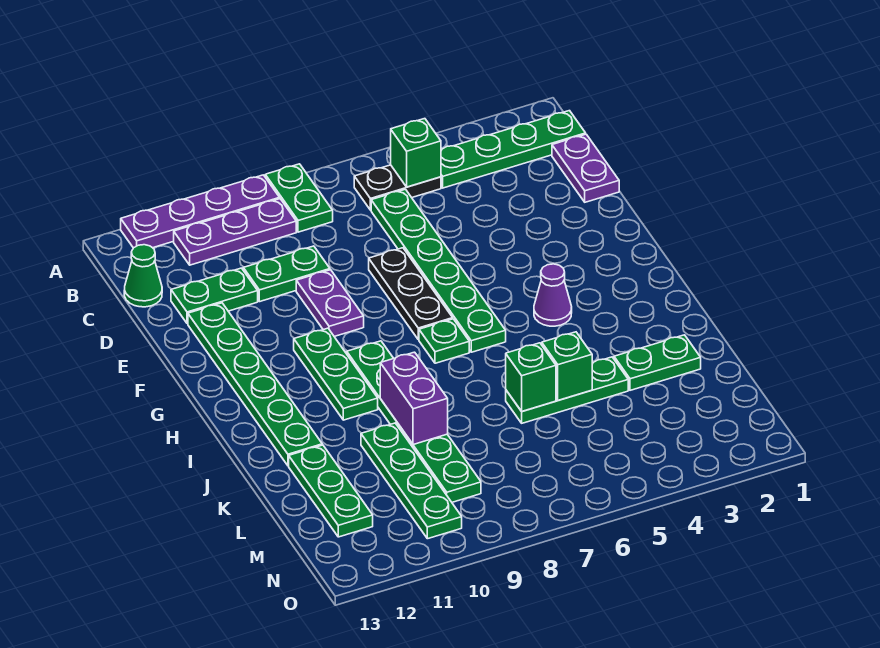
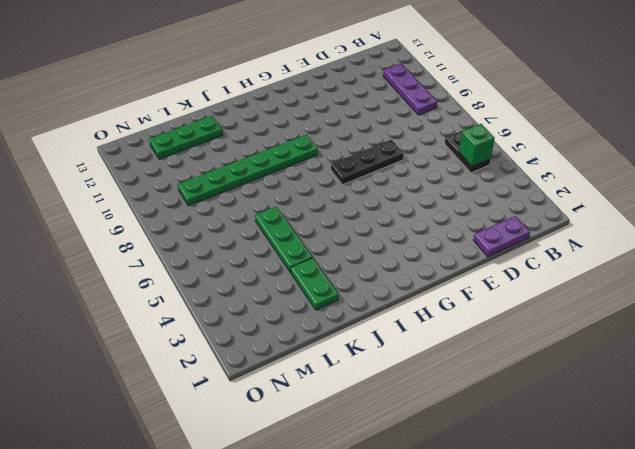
none -> green plate A8:B8 level 1
none -> purple plate A9:A12 level 1
none -> green plate B1:B4 level 1

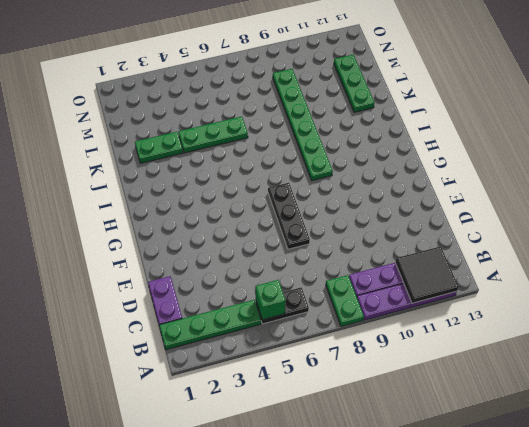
black tile A11:B12 level 2 -> none
none -> green plate C6:H6 level 1
none -> green cone C13 level 1
none -> green plate D9:D10 level 1

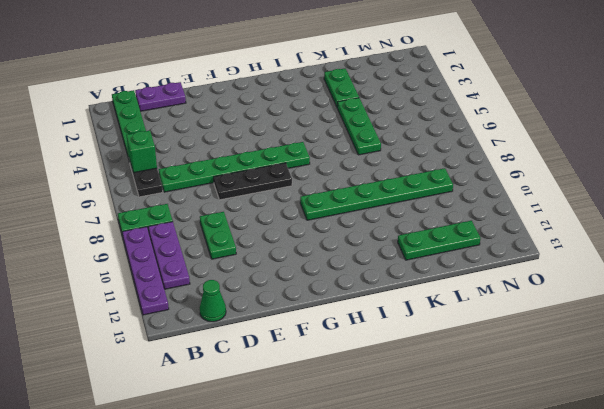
none -> green plate D11:D12 level 1
none -> purple plate E9:F9 level 1
none -> green plate E12:J12 level 1

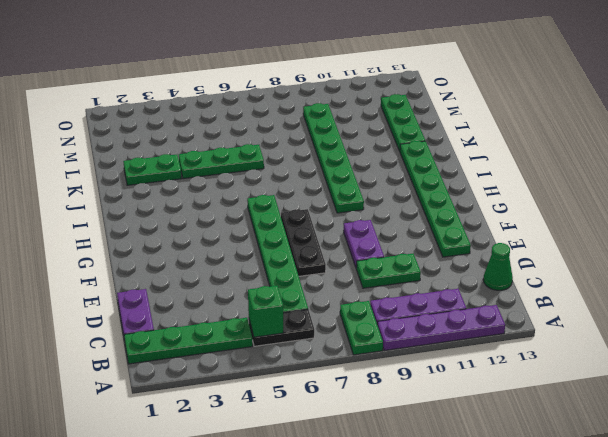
none -> green plate D11:D12 level 1
none -> green plate G10:I10 level 1
none -> purple cone H4 level 1

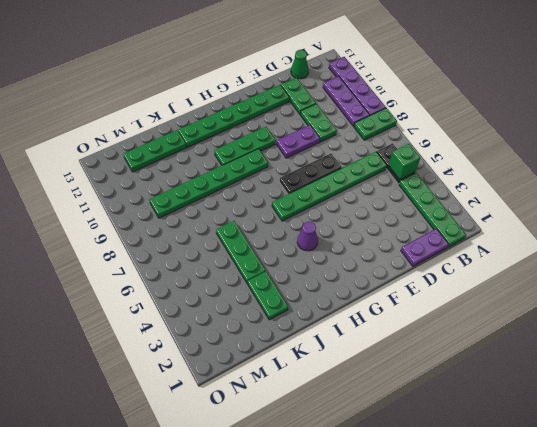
none -> green plate H7 level 1
none -> green plate K10:N10 level 1
none -> purple brick J9:K9 level 2

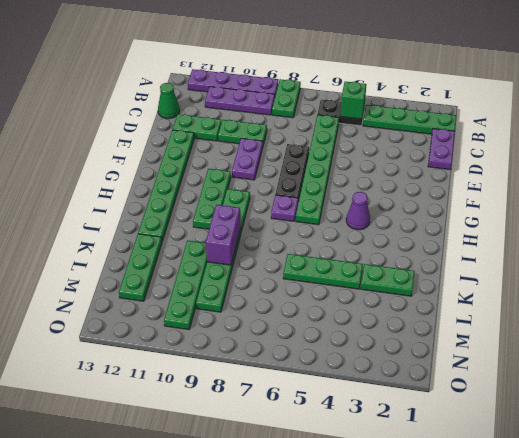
purple plate H7 level 1 -> green plate H7 level 1
none -> green brick K5 level 2
none -> green brick K6 level 2

